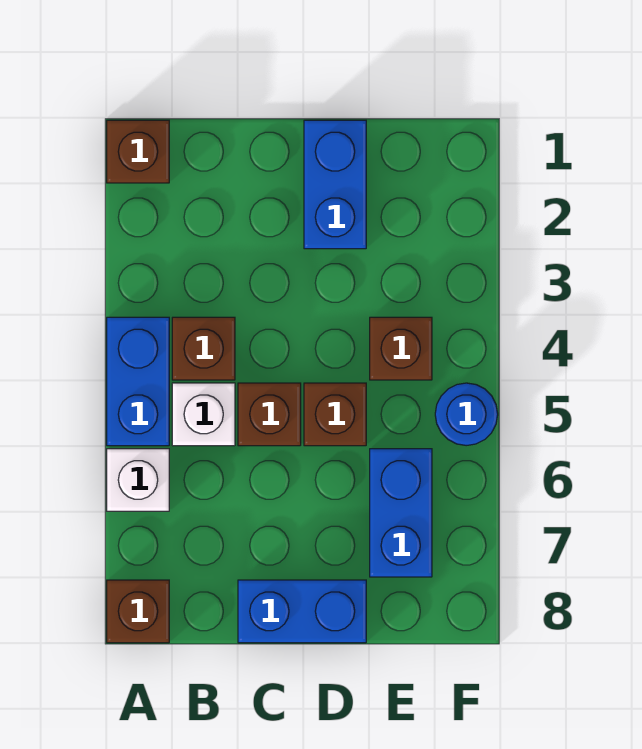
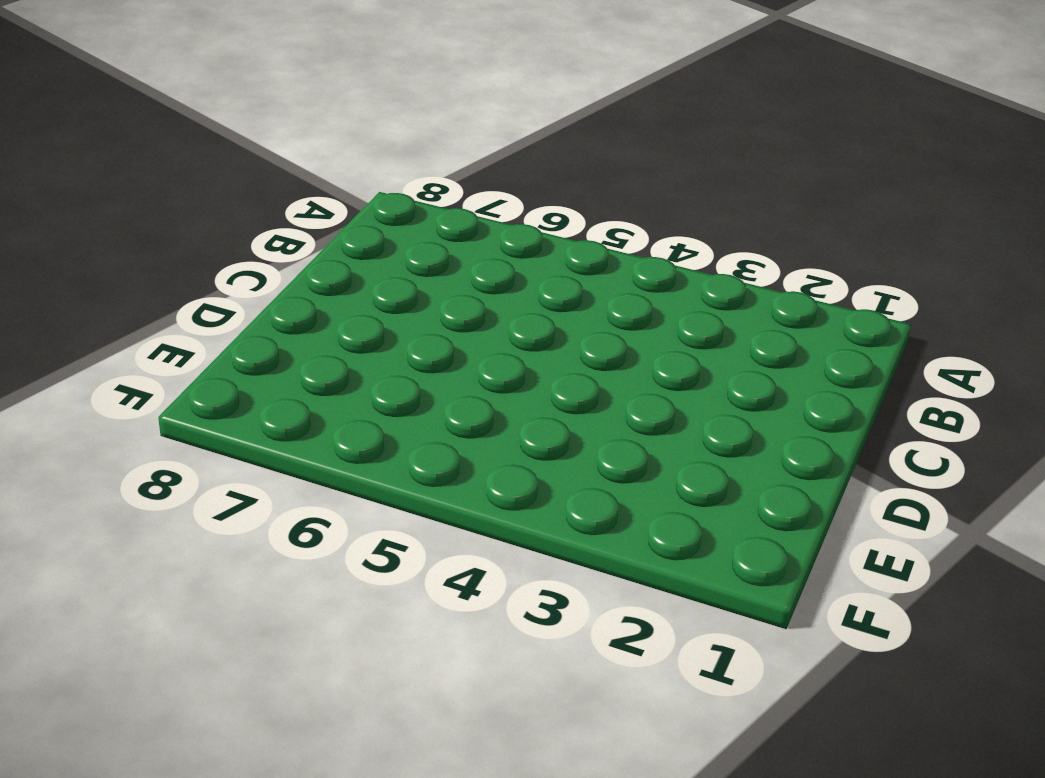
none -> brown brick A1 level 1
none -> blue brick A4:A5 level 1
none -> white brick A6 level 1

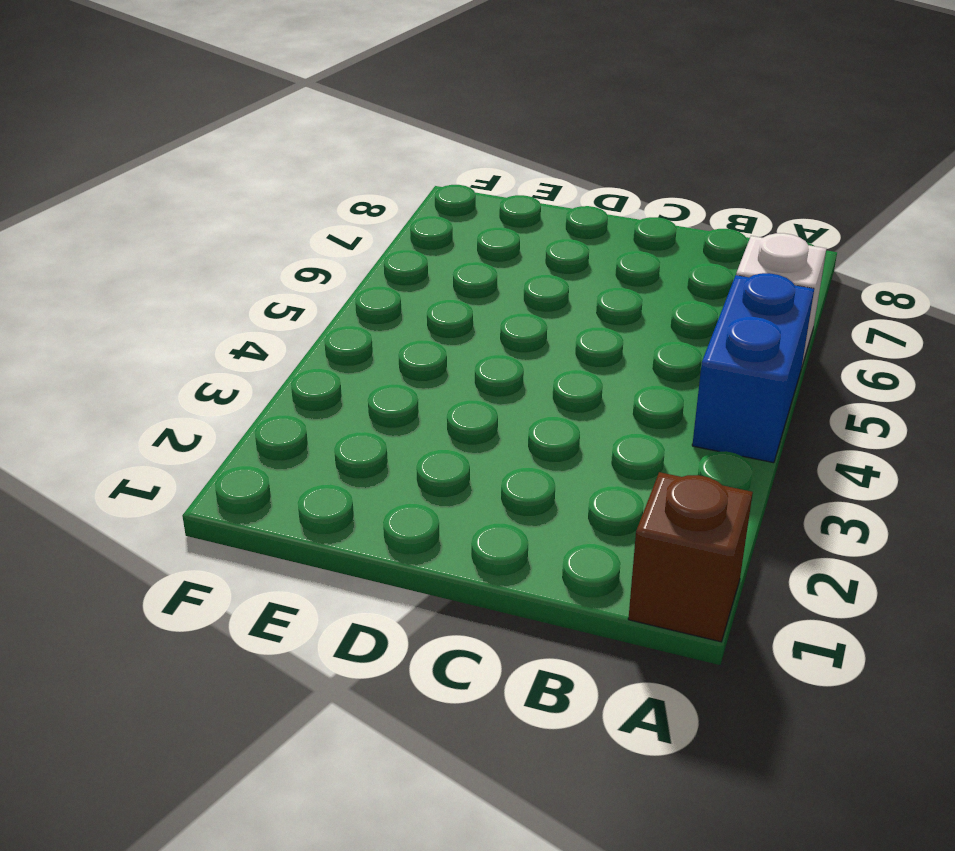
none -> brown brick A8 level 1
none -> brown brick B4 level 1
none -> white brick B5 level 1

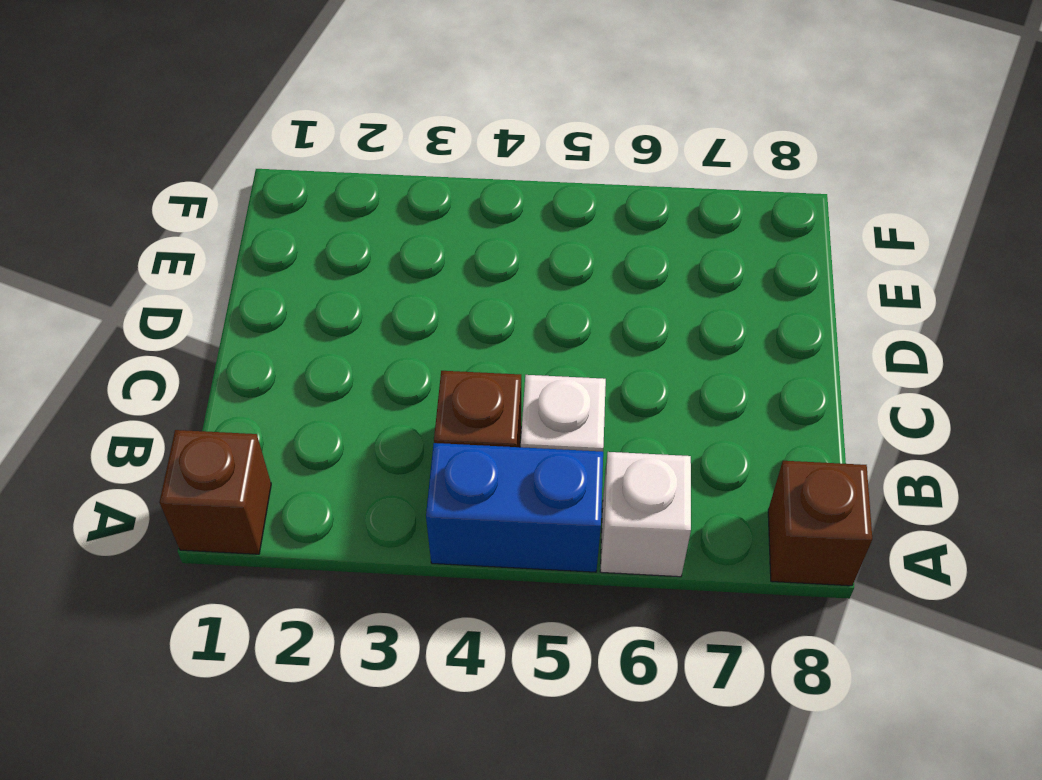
none -> brown brick C5 level 1
none -> blue brick C8:D8 level 1
none -> blue brick D1:D2 level 1

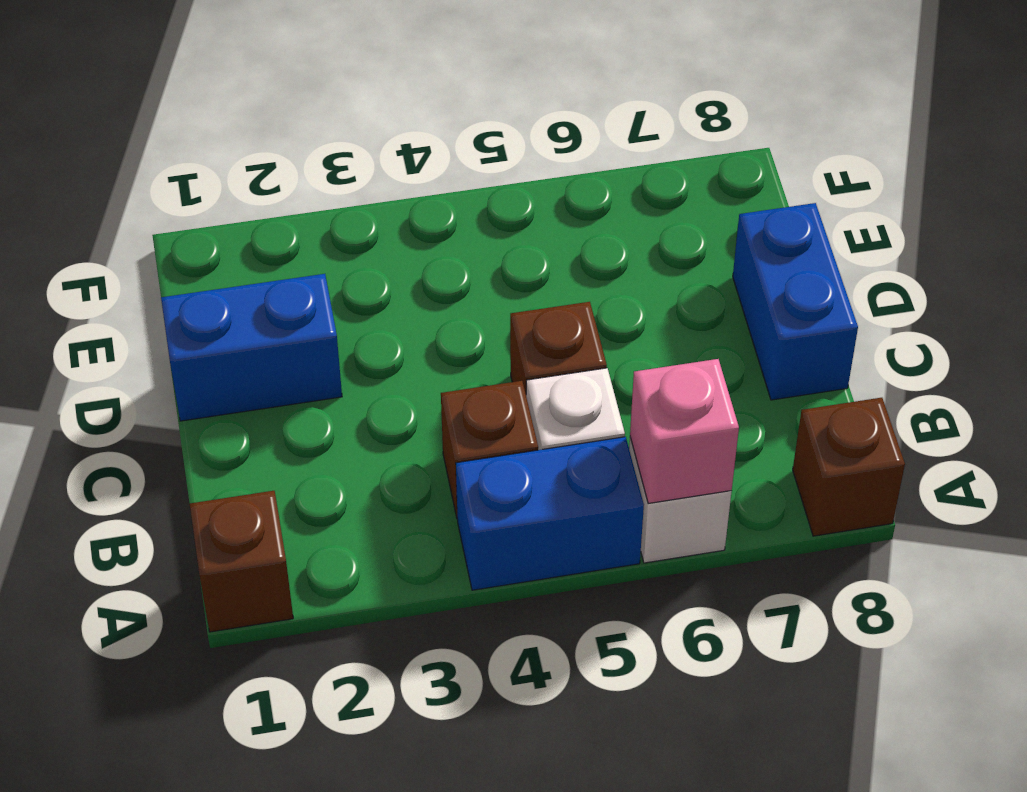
pink brick A6 level 2 -> none
none -> brown brick D5 level 1
none -> brown brick E4 level 1
none -> blue brick E6:E7 level 1

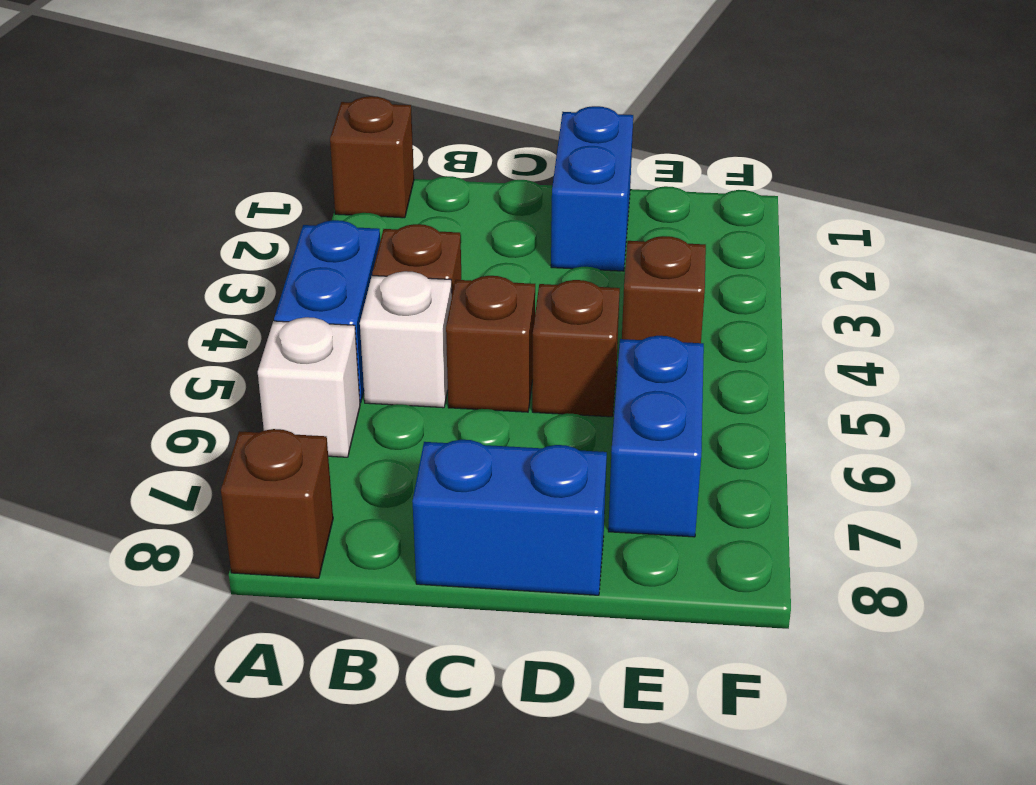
none -> blue round brick F5 level 1

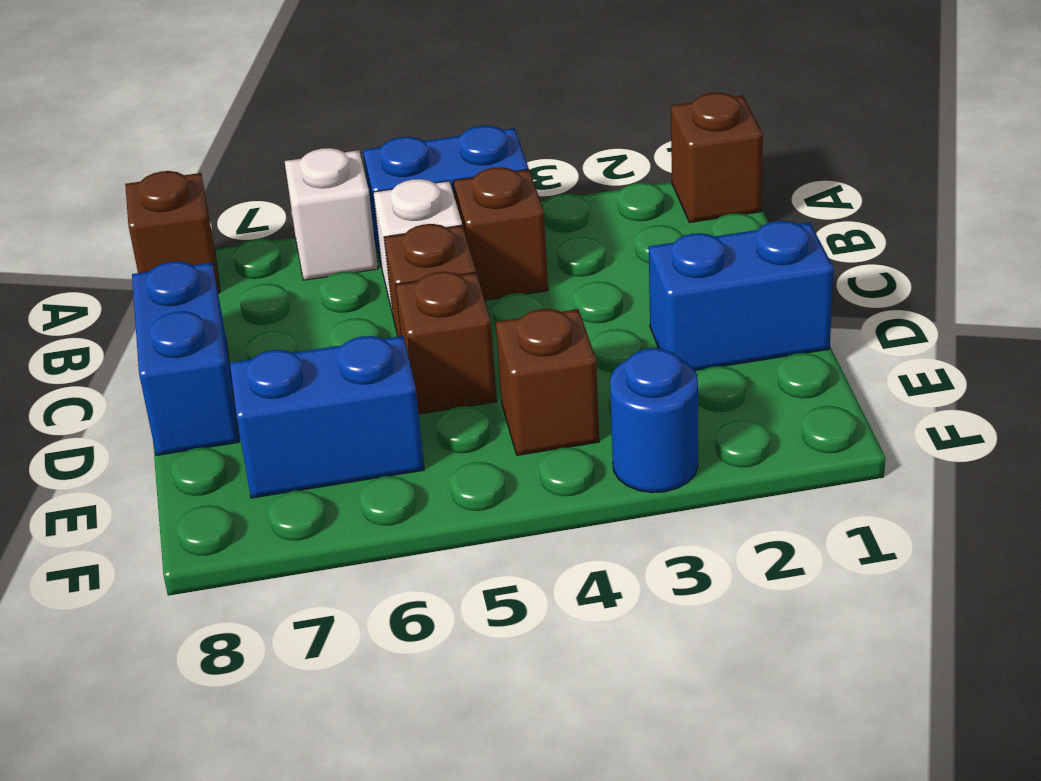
blue round brick F3 level 1 -> blue round brick F5 level 1

